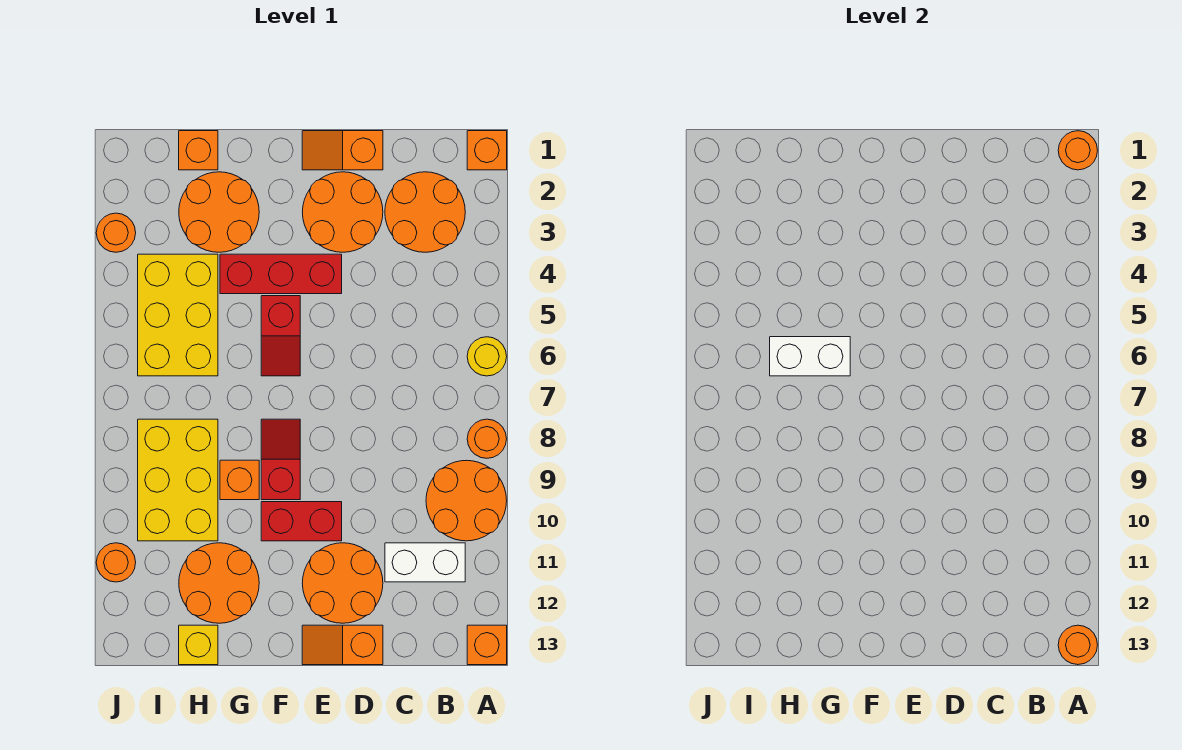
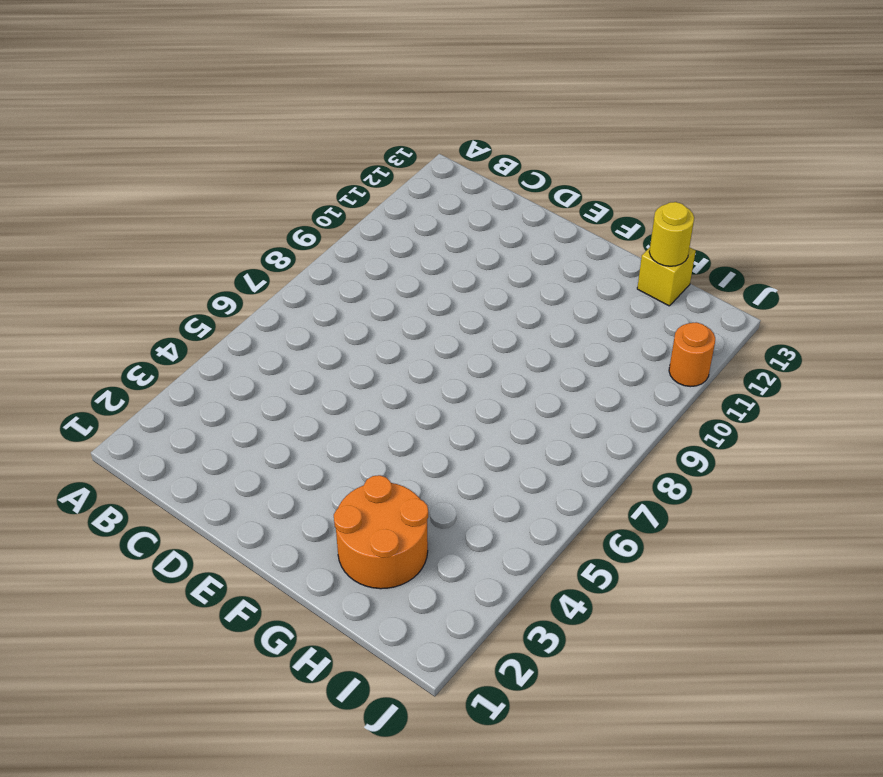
yellow round brick H13 level 2 -> yellow round brick A6 level 1
none -> orange brick A1 level 1
none -> orange round brick A8 level 1
none -> orange round brick A9:B10 level 1

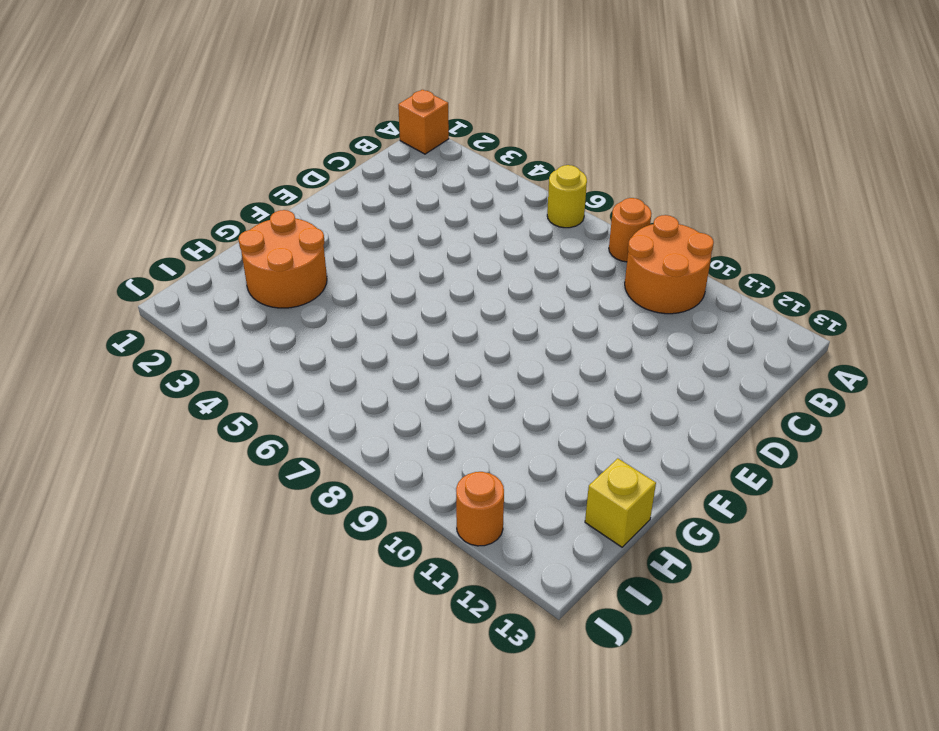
none -> orange brick A13 level 1
none -> orange round brick B2:C3 level 1
none -> white brick B11:C11 level 1

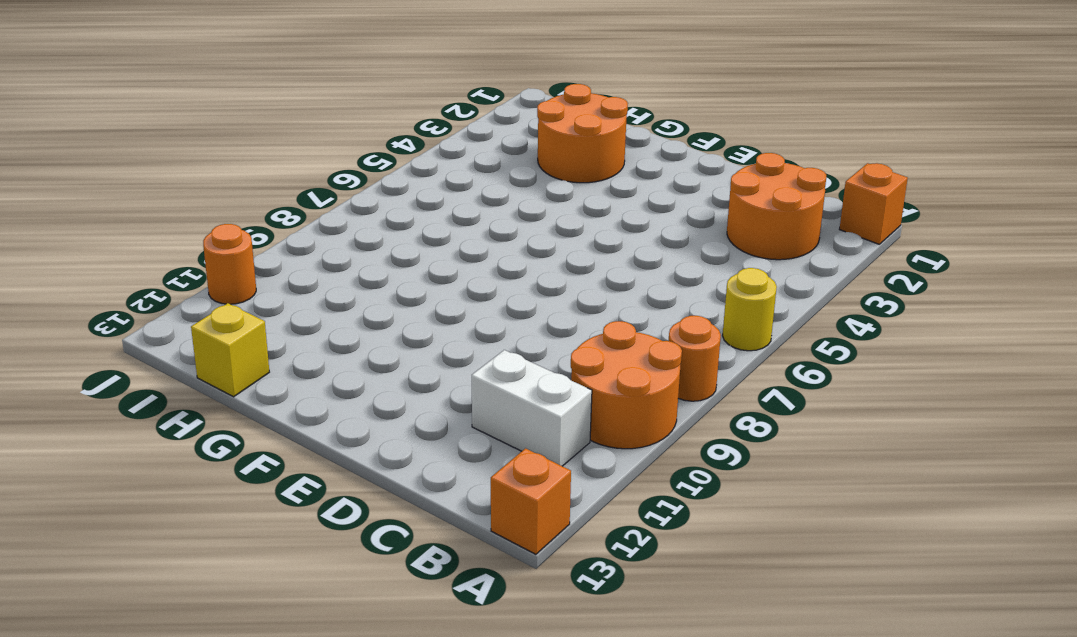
none -> orange slope D1:E1 level 1 top D
none -> orange round brick D2:E3 level 1
none -> orange round brick D11:E12 level 1

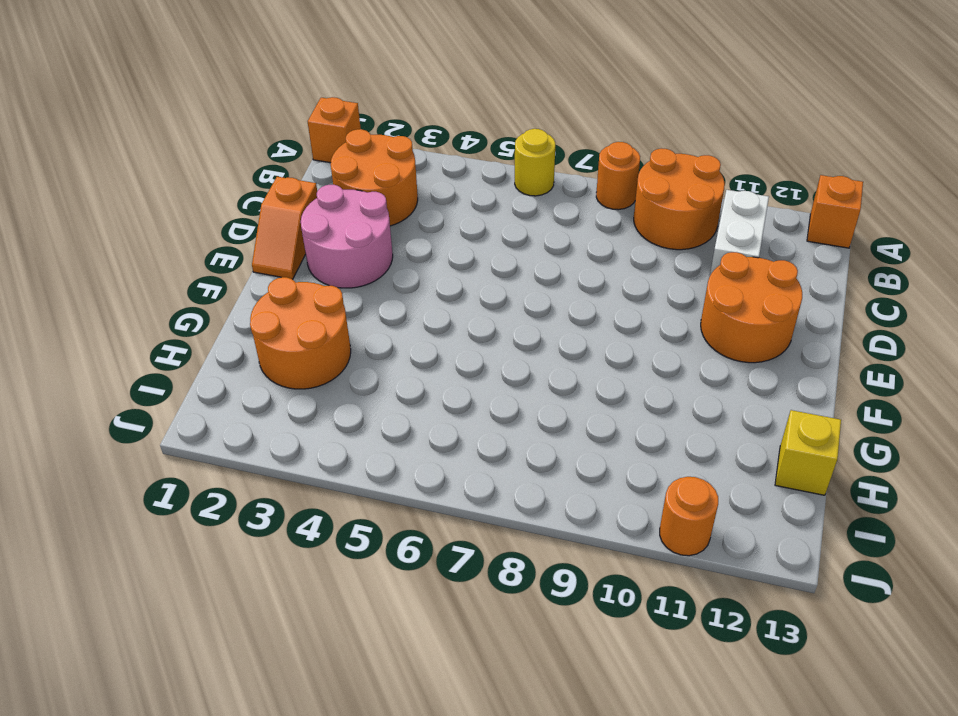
pink round brick D2:E3 level 1 -> orange round brick D2:E3 level 1
none -> orange slope D13:E13 level 1 top D
none -> red brick E4:G4 level 1
none -> red brick E10:F10 level 1

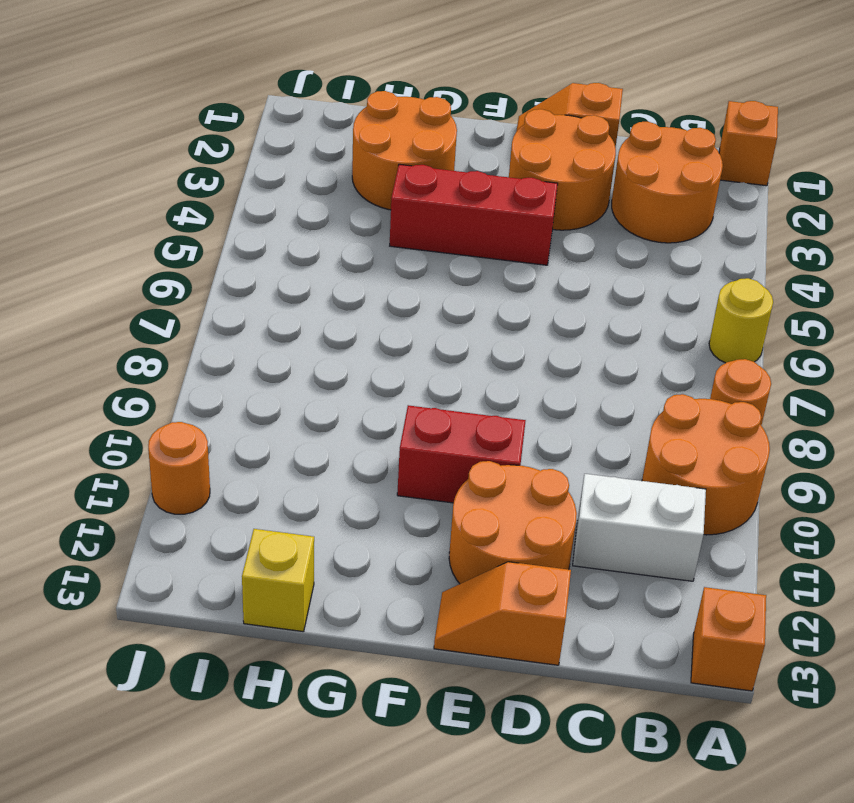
none -> red slope F5:F6 level 1 top 5
none -> red slope F8:F9 level 1 top 9
none -> orange brick G9 level 1

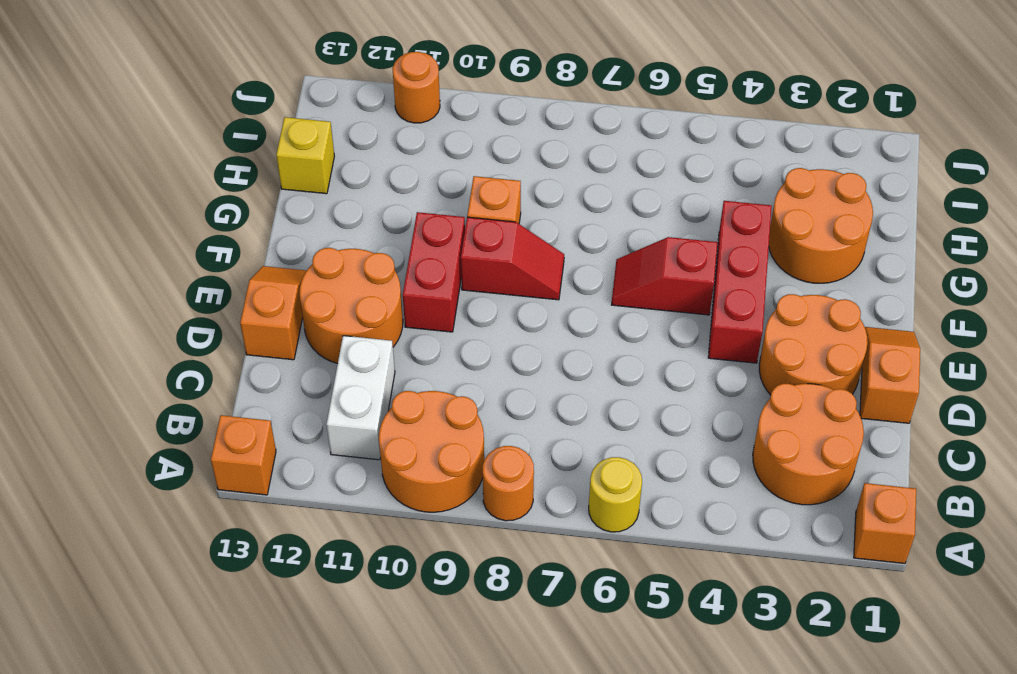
none -> orange round brick G11:H12 level 1
none -> orange brick H1 level 1
none -> yellow brick H4:I6 level 1

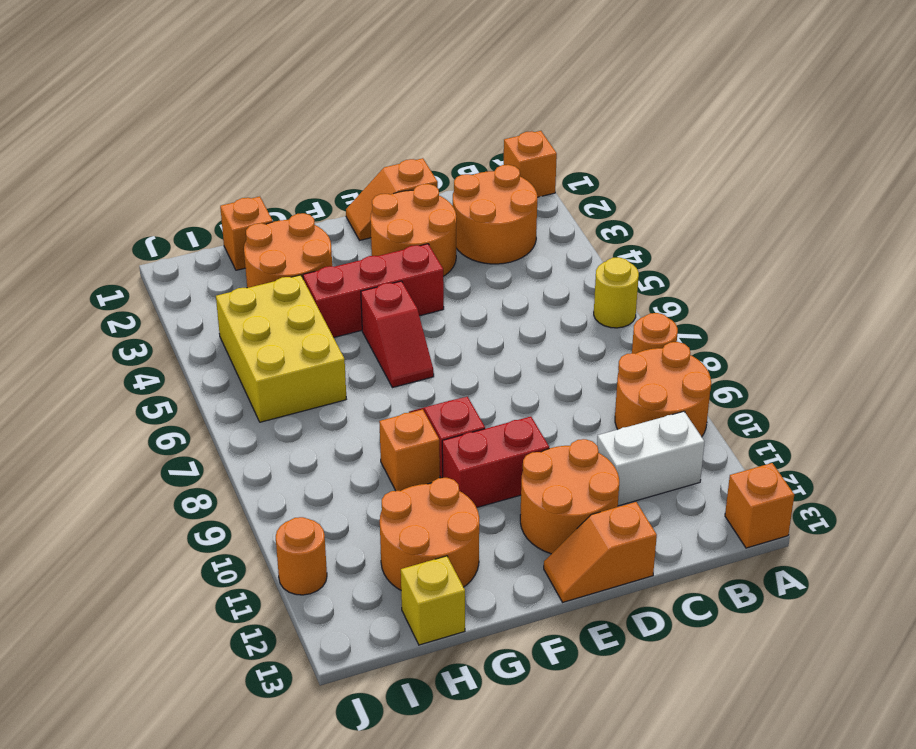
none -> yellow brick H8:I10 level 1
none -> orange round brick J3 level 1
none -> orange round brick A1 level 2

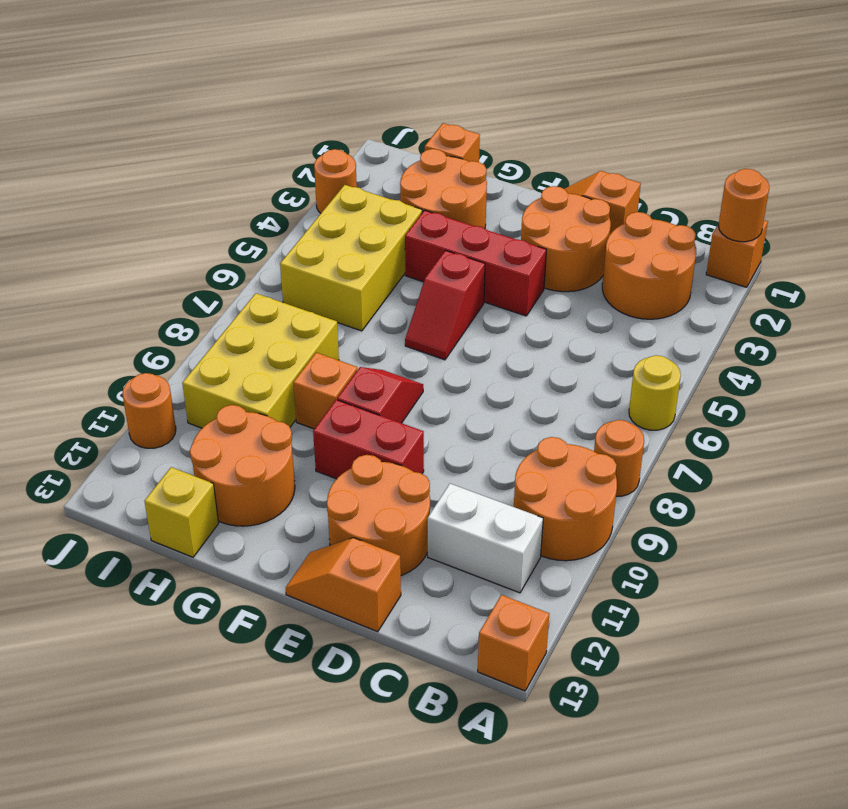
none -> orange round brick A13 level 2
none -> white brick G6:H6 level 2

